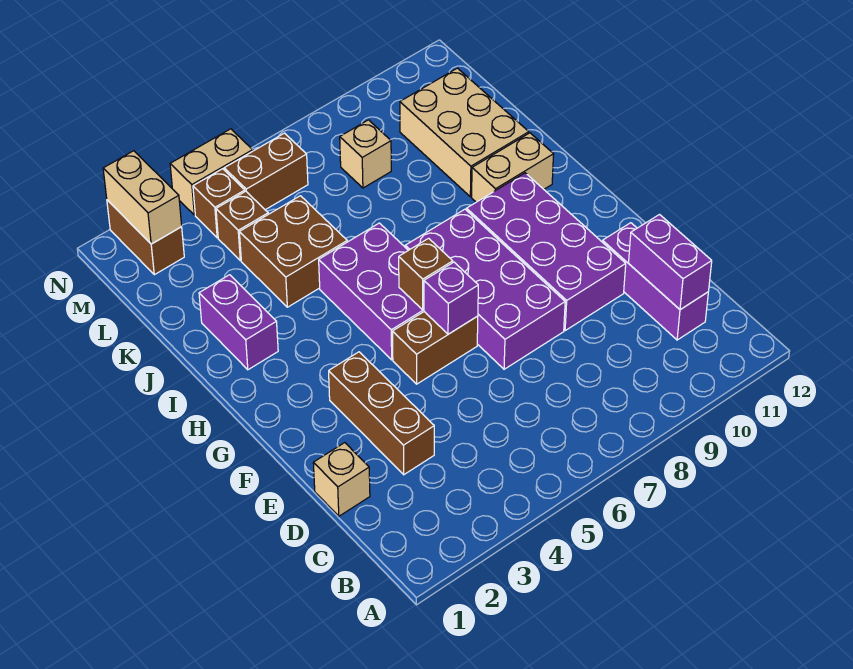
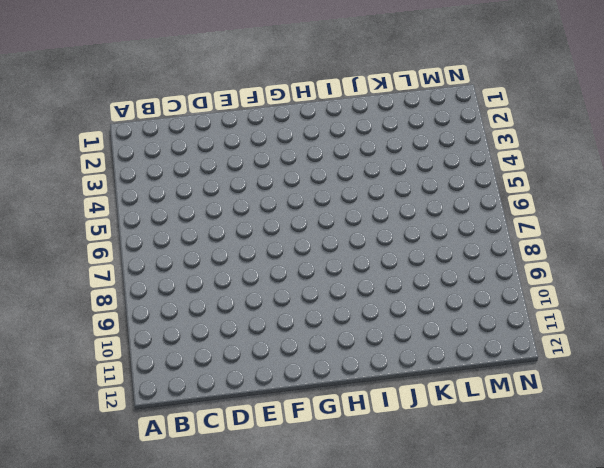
none -> purple brick C11:E11 level 1
none -> tan brick D1 level 1
none -> brown brick D3:F3 level 1

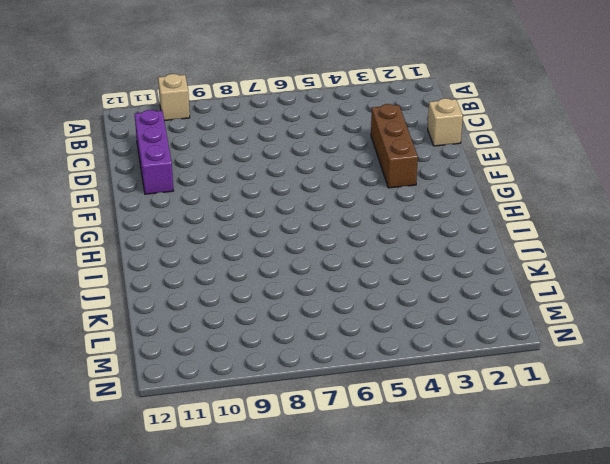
tan brick A10 level 1 -> tan brick L8 level 1
none -> purple brick E7:H8 level 1
none -> purple brick E9:H10 level 1
none -> brown brick F5:F6 level 1

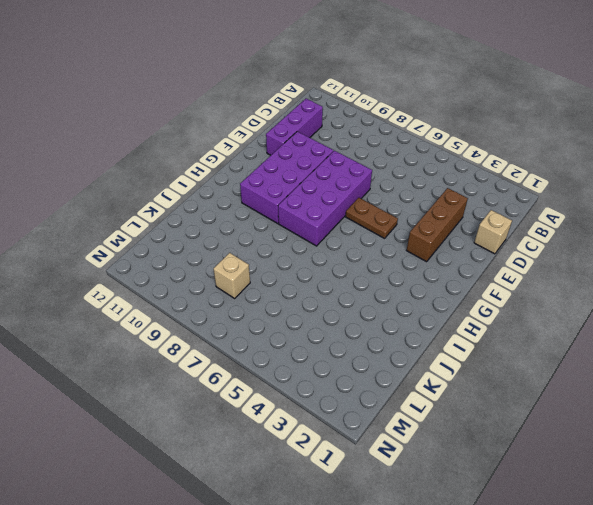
brown plate F5:F6 level 1 -> brown brick F5:F6 level 1
none -> purple brick G5:I6 level 1
none -> purple brick I2:J2 level 1
none -> tan brick I10:I11 level 1

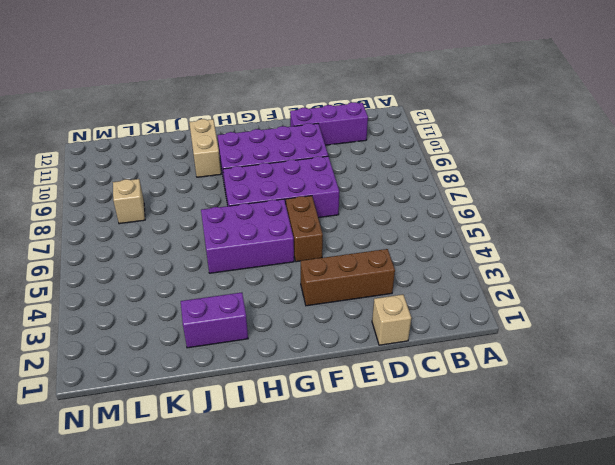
none -> brown brick J4:K5 level 1
none -> tan brick J10:L11 level 1
none -> brown brick L4 level 1

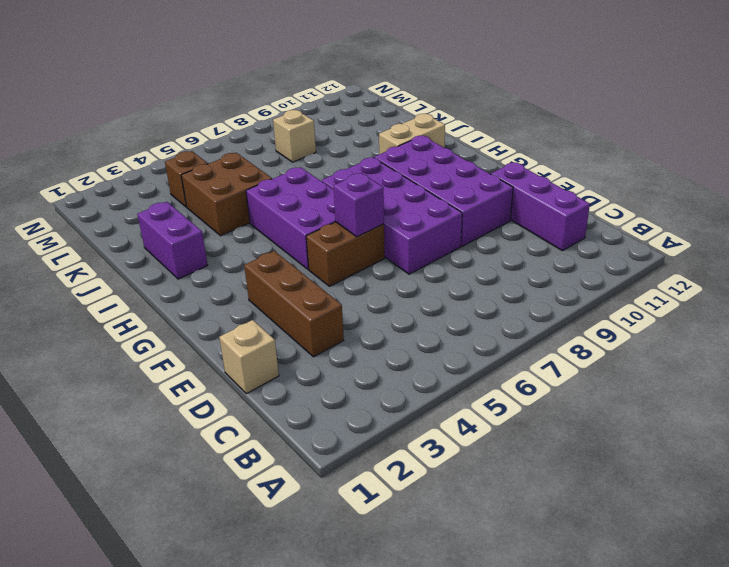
none -> tan brick J10:L11 level 1
none -> brown brick M2:N2 level 1
none -> brown brick M4 level 1

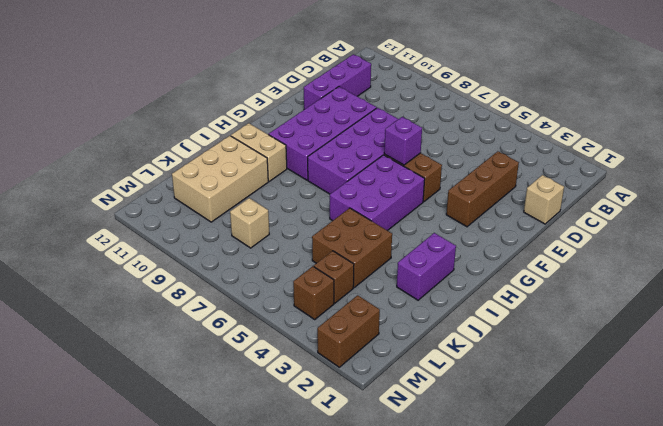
none -> brown brick M5:M6 level 1
none -> tan brick N4:N5 level 1
none -> purple brick C11:D11 level 2

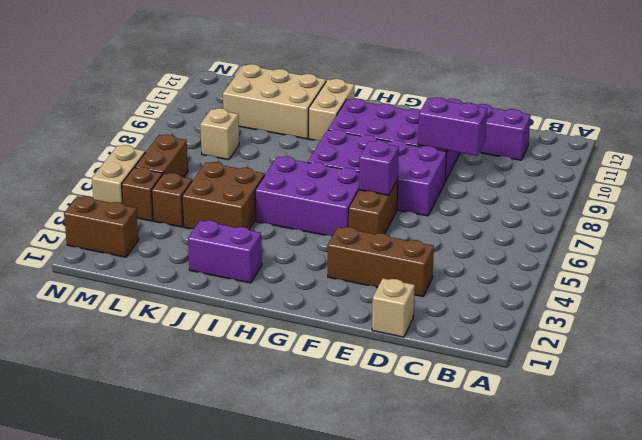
purple brick D9:E9 level 2 -> purple brick C11:D11 level 2
none -> brown brick G6 level 2
none -> tan brick M2:N2 level 2

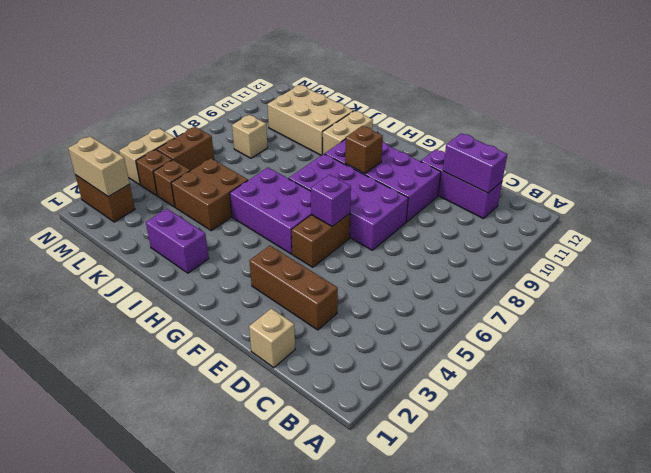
brown brick G9 level 2 -> brown brick G6 level 2

